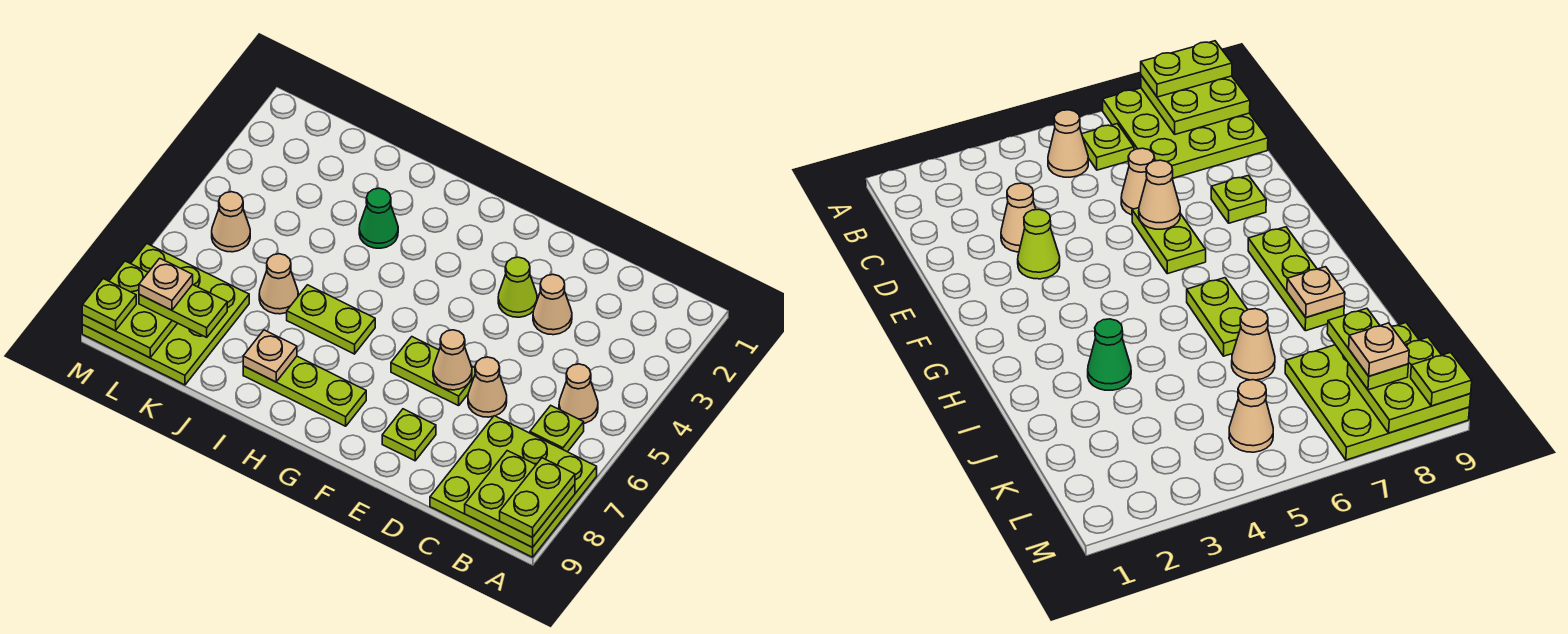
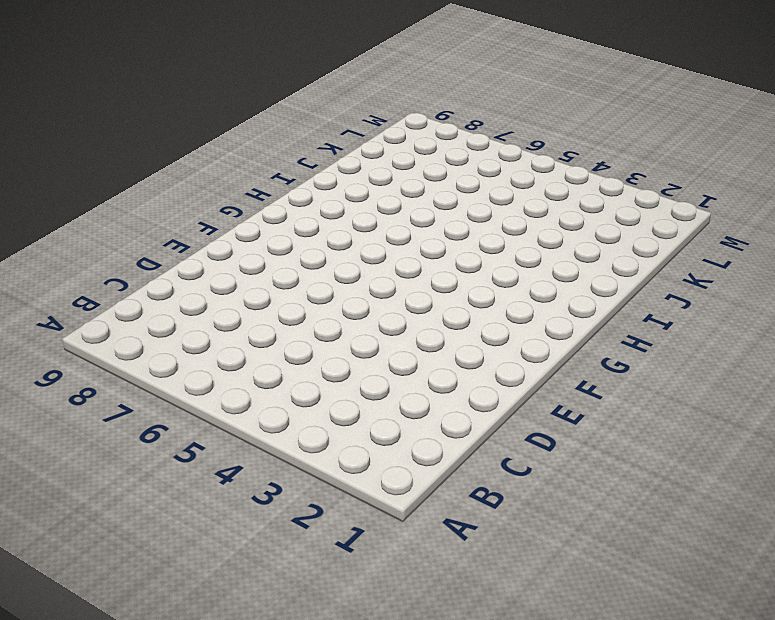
none -> lime plate A7:C9 level 1
none -> tan cone B5 level 1
none -> lime plate B6 level 1

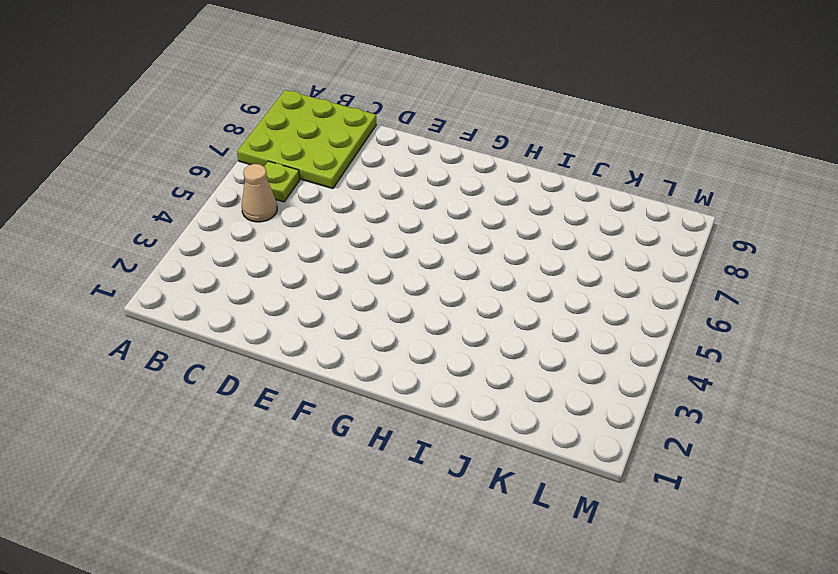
none -> tan cone D3 level 1
none -> tan cone D6 level 1
none -> lime cone E3 level 1

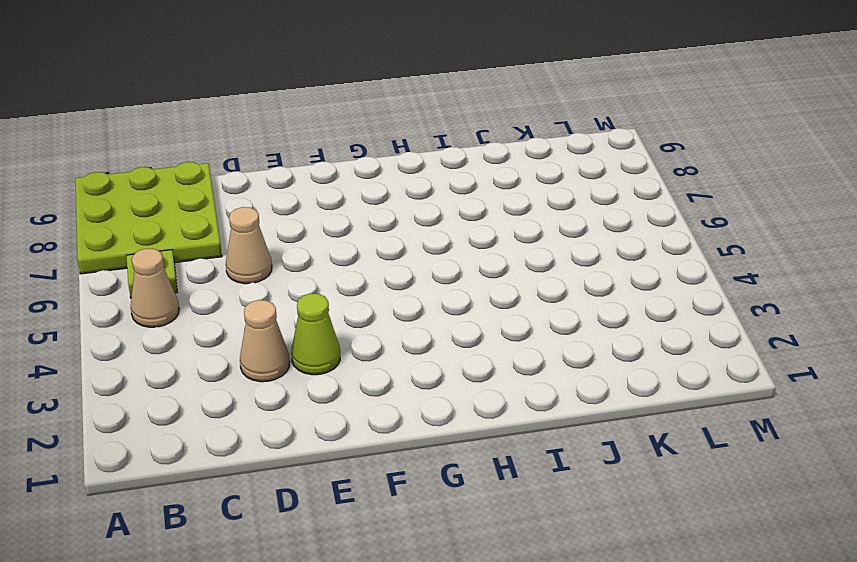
none -> lime plate E6:F6 level 1
none -> lime plate E8 level 1
none -> lime plate G8:I8 level 1

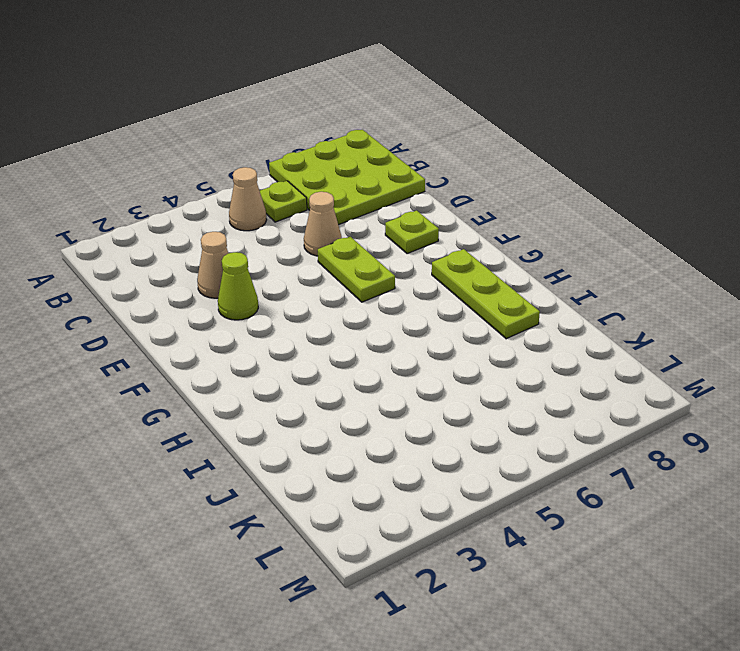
none -> lime plate H6:I6 level 1
none -> green cone I3 level 1
none -> tan cone J6 level 1

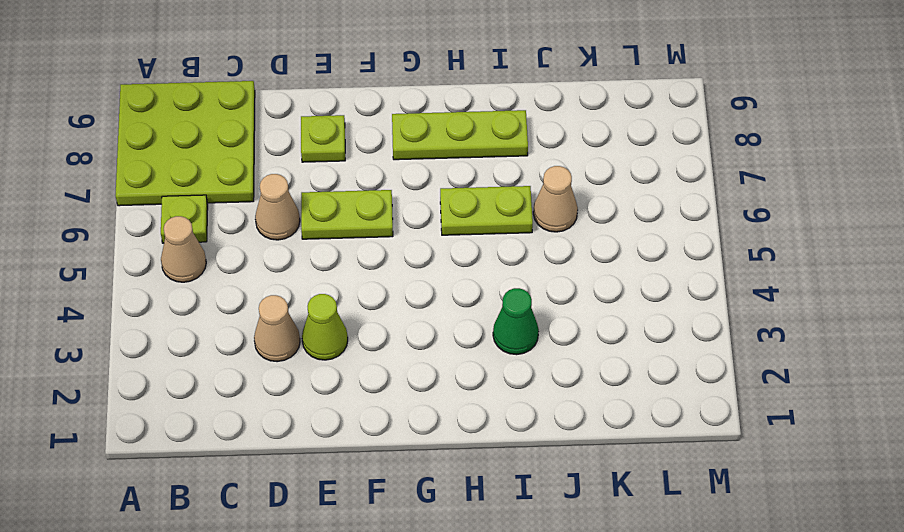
none -> lime plate K7:M9 level 1
none -> tan cone L5 level 1
none -> lime plate A8:B9 level 2

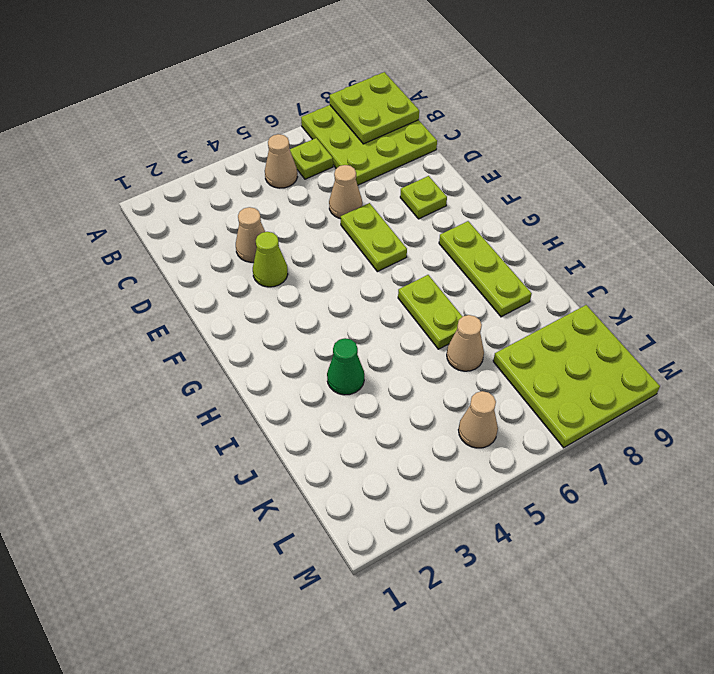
none -> tan cone E6 level 2
none -> tan plate I8 level 2
none -> lime plate L8:M9 level 2

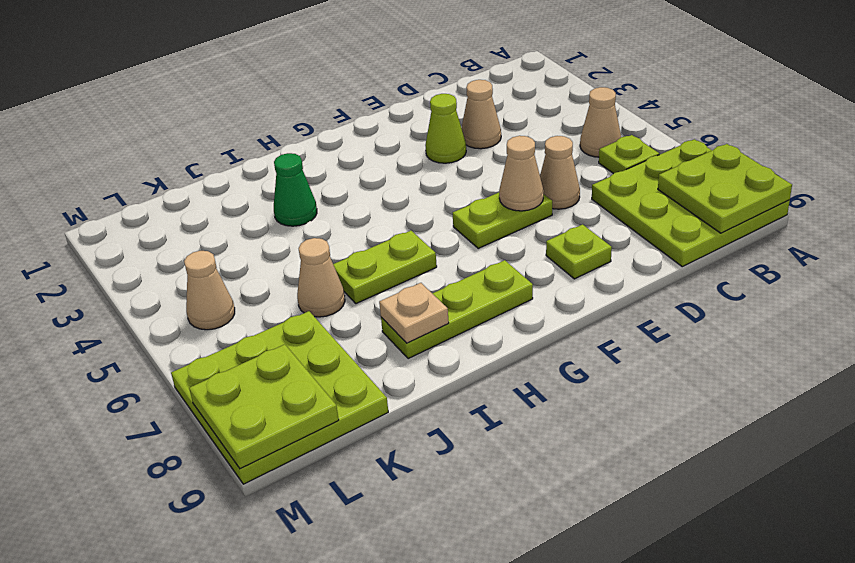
none -> lime plate A8:A9 level 3
none -> lime plate K8:L8 level 3
none -> lime plate M9 level 3

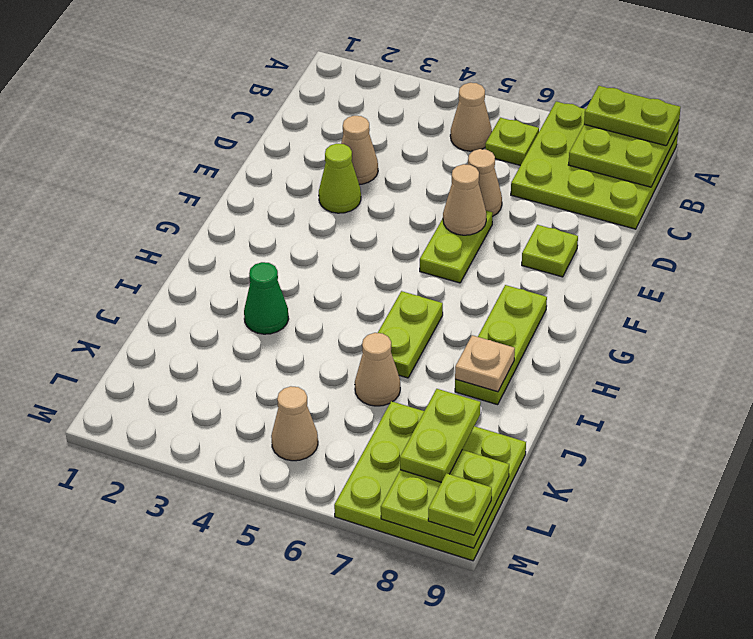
none -> tan plate L8 level 4

